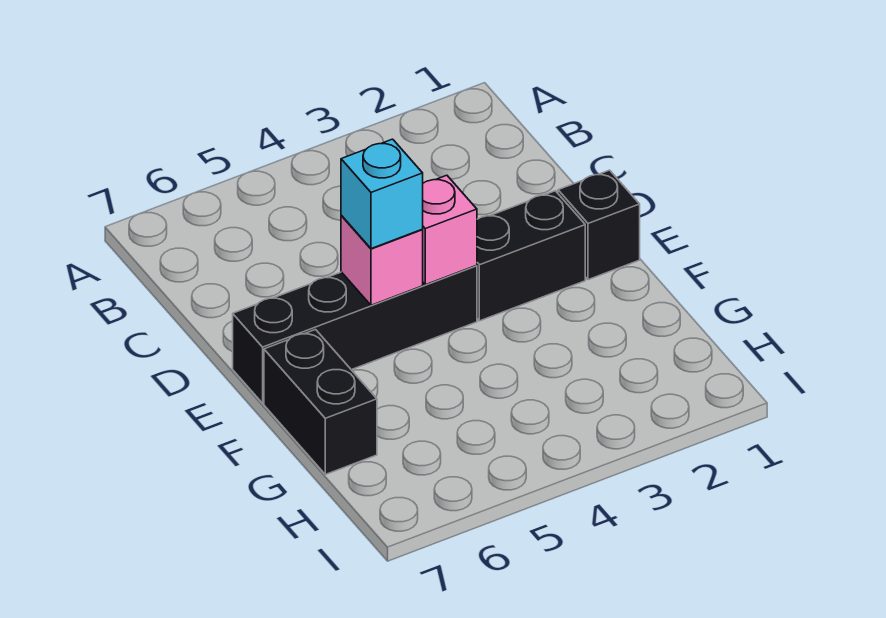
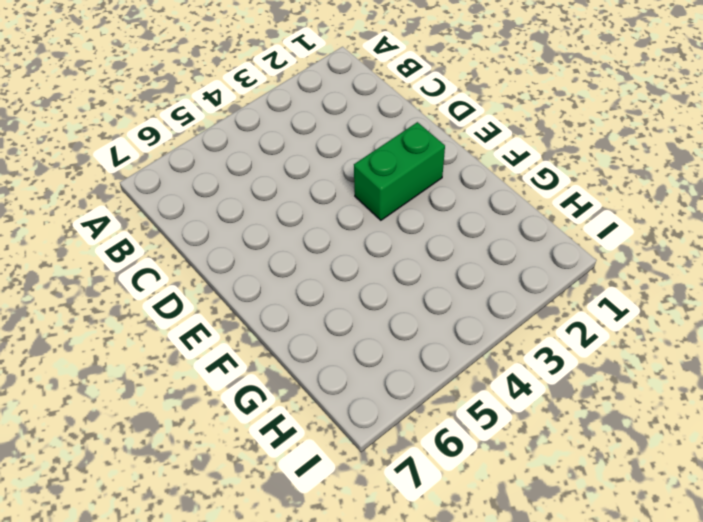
green brick E2:E3 level 1 -> black brick E2:E3 level 1
none -> black brick E1 level 1
none -> black brick E4:E7 level 1

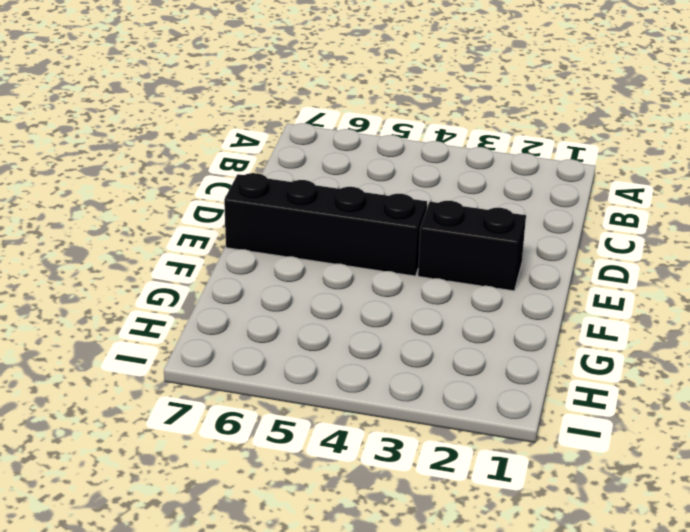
none -> black brick E1 level 1
none -> black brick F7:G7 level 1

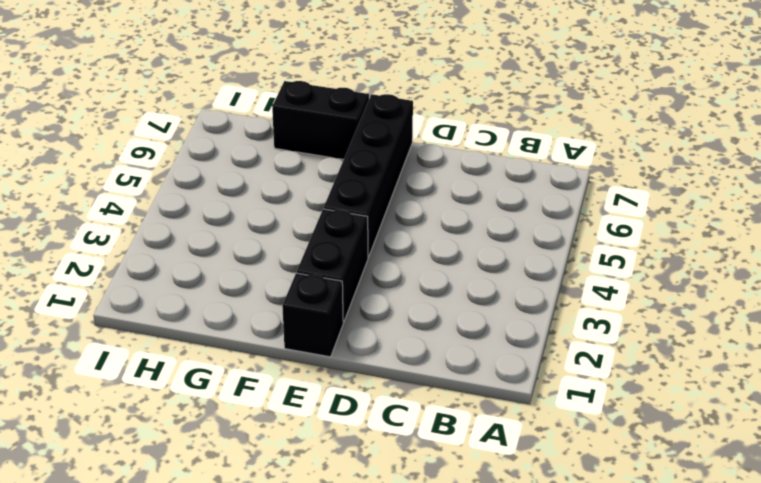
none -> pink brick E4 level 2
none -> pink brick E5 level 2

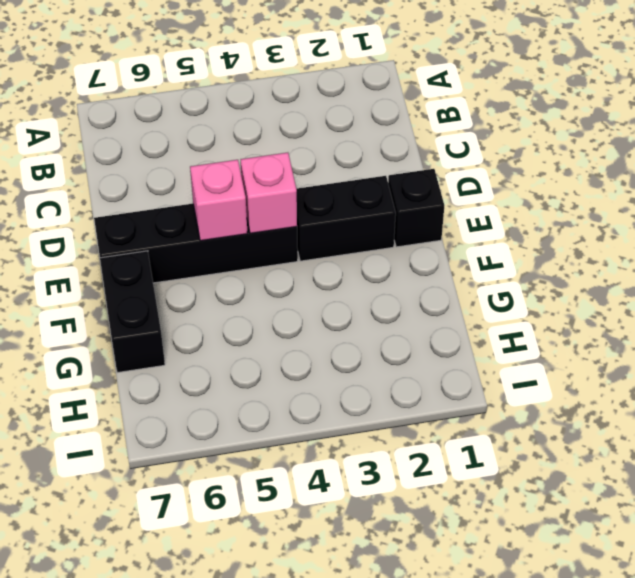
none -> cyan brick E5 level 3

